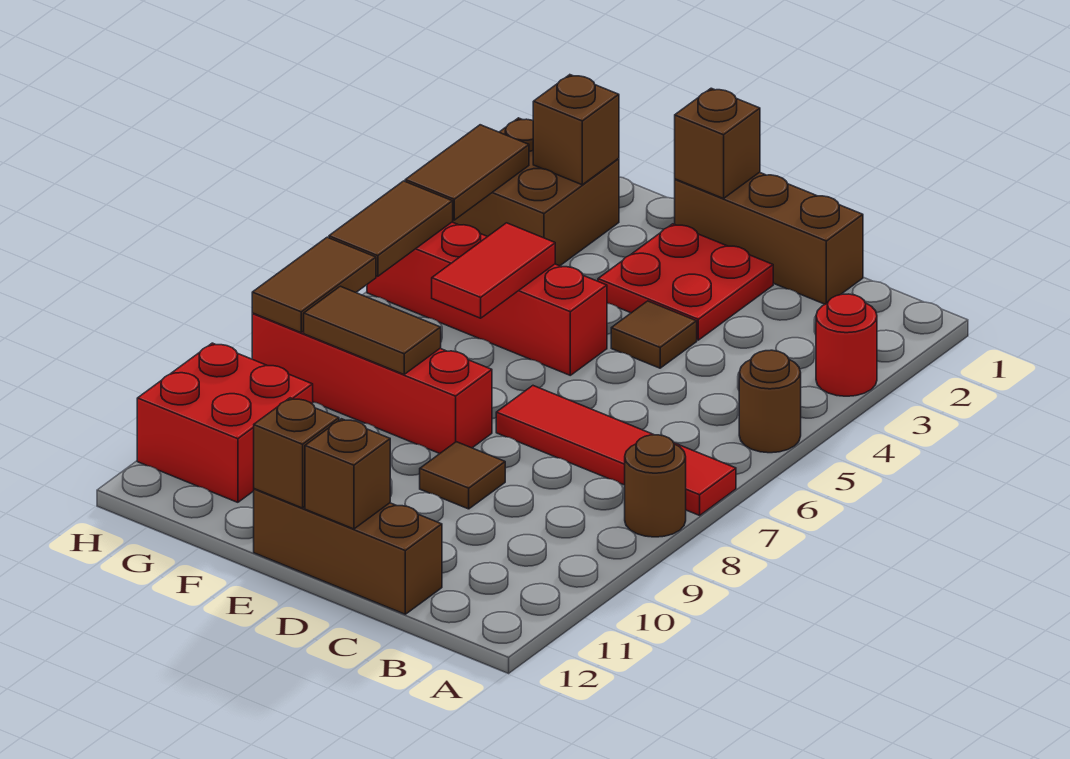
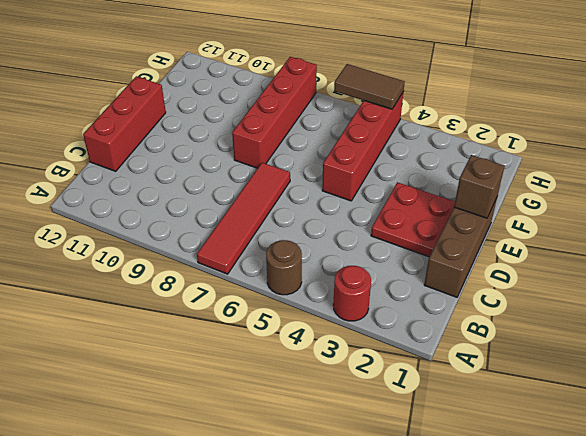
red brick C12:E12 level 1 -> brown brick C12:E12 level 1
none -> brown round brick A8 level 1
none -> brown tile D4 level 1
none -> brown tile D9 level 1

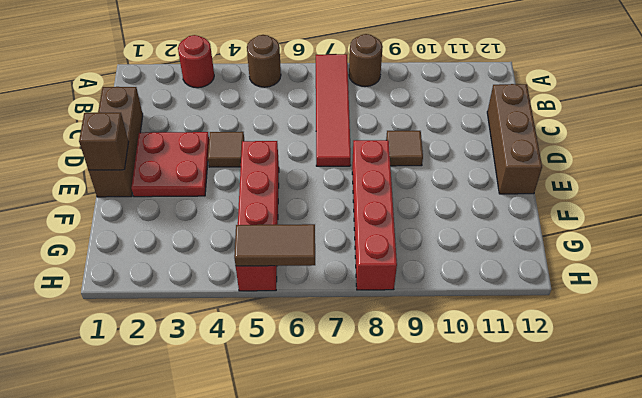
none -> brown brick G2:H3 level 1
none -> red brick G10:H11 level 1
none -> brown brick D12 level 2

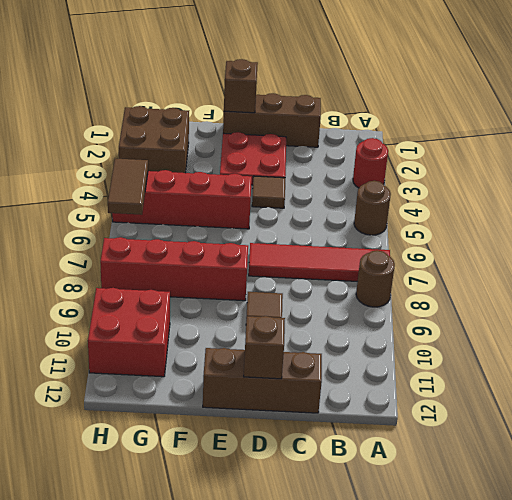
none -> brown brick E12 level 2
none -> red tile F5:F6 level 2
none -> brown tile F8:G8 level 2

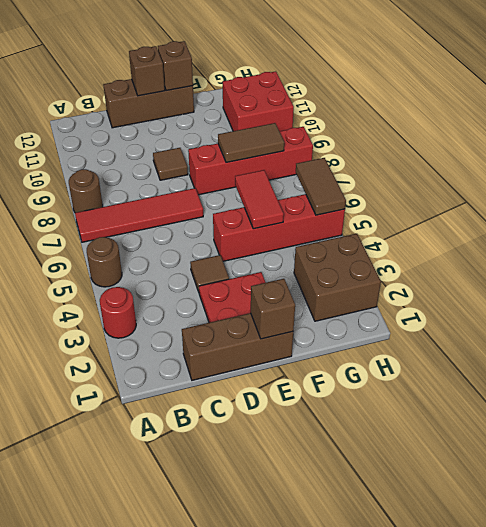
none -> brown brick G2 level 2
none -> brown tile H3:H4 level 2
none -> brown tile H7:H8 level 2

